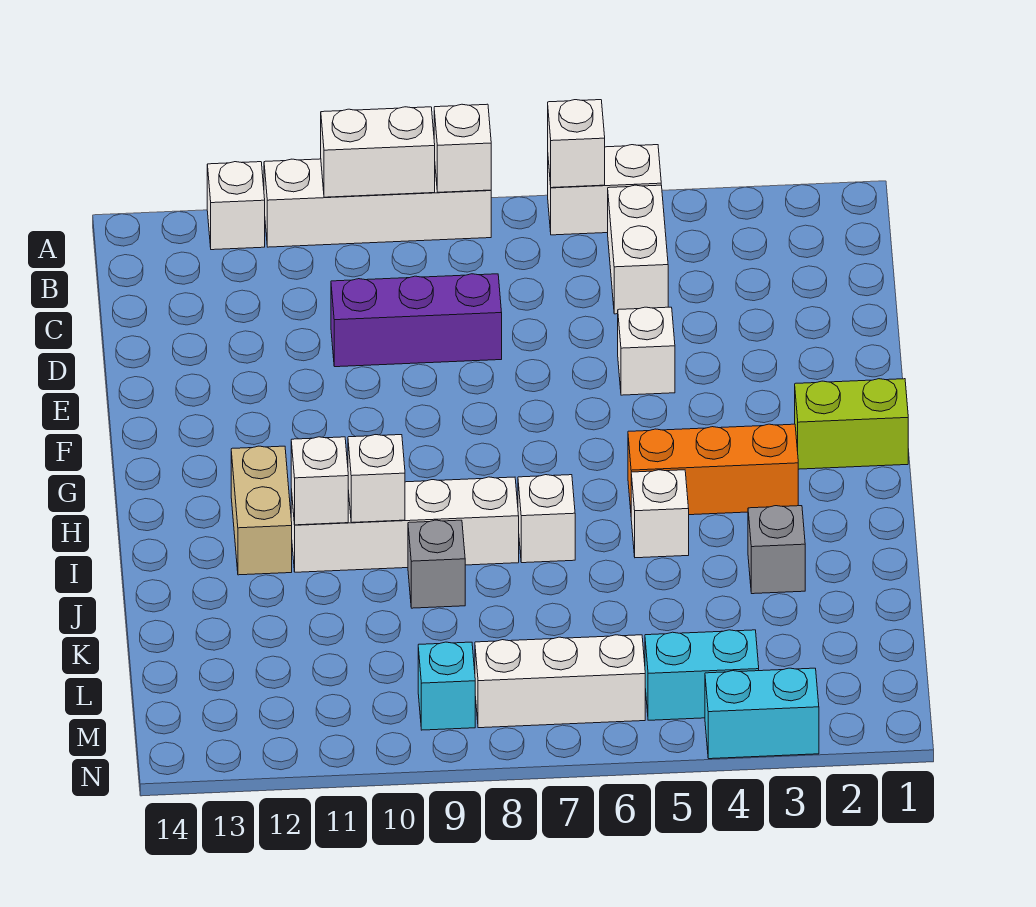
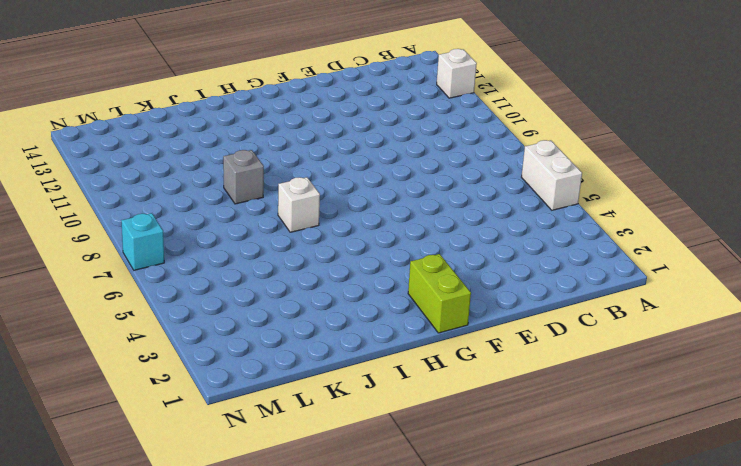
cyan brick N7 level 1 -> cyan brick M9 level 1
none -> white brick A8:A11 level 1
none -> white brick B5:C5 level 1
none -> purple brick D8:D10 level 1

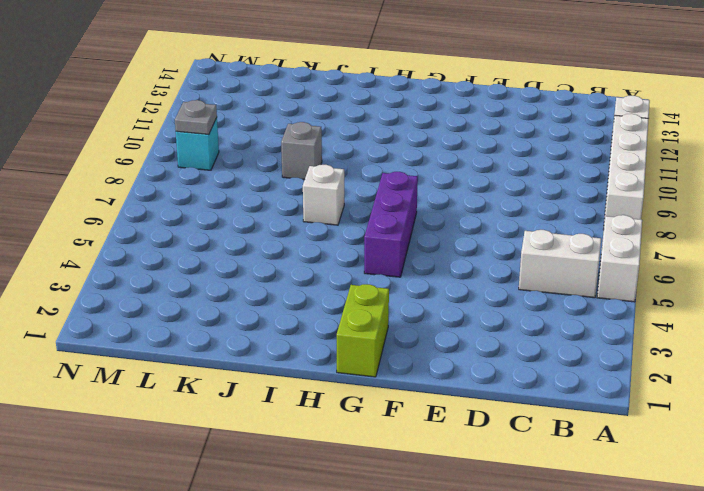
purple brick G5:G7 level 1 -> purple brick D8:D10 level 1
grey plate M9 level 2 -> none
none -> white brick E5 level 1
none -> orange brick H3:H5 level 1
none -> tan brick H12:I12 level 1

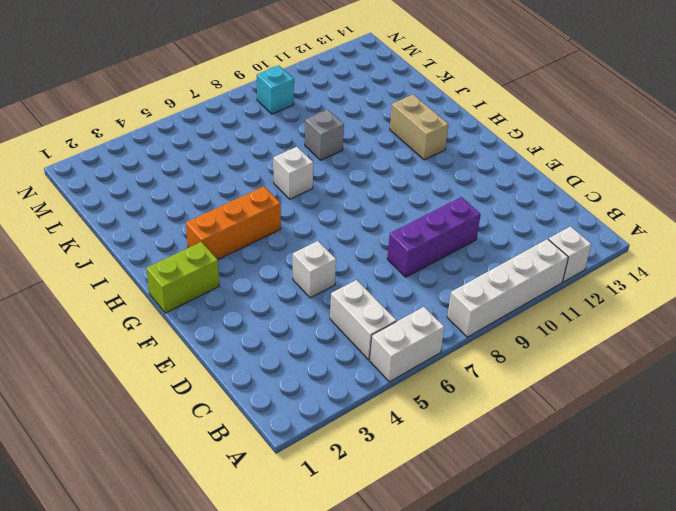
none -> white brick I5 level 1
none -> white brick I8:I11 level 1
none -> grey brick J3 level 1

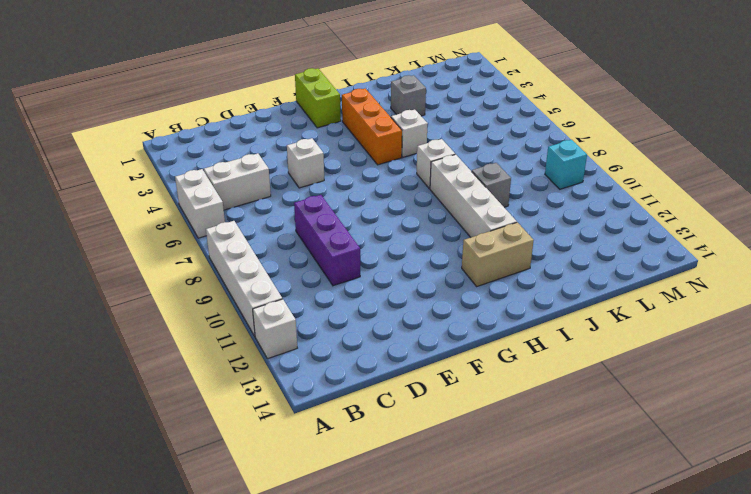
none -> cyan brick M4:M5 level 1
none -> white brick M6:M8 level 1
none -> cyan brick N3:N4 level 1

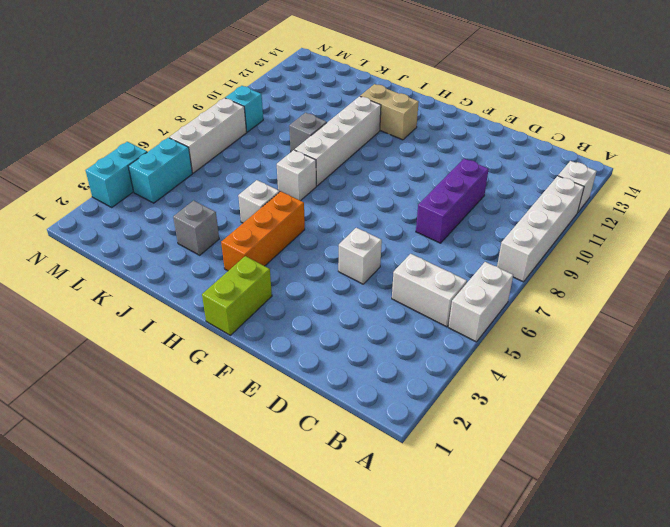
none -> white brick A6 level 2
none -> white brick A8 level 2
none -> white brick A9:A10 level 2

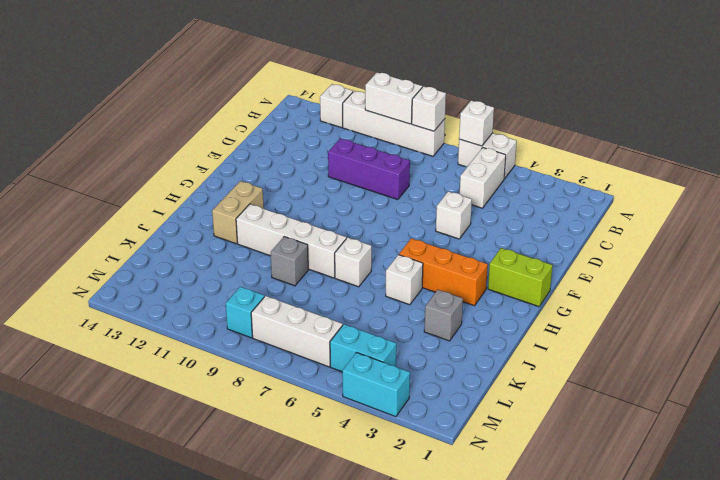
none -> white brick I10 level 2
none -> white brick I11 level 2

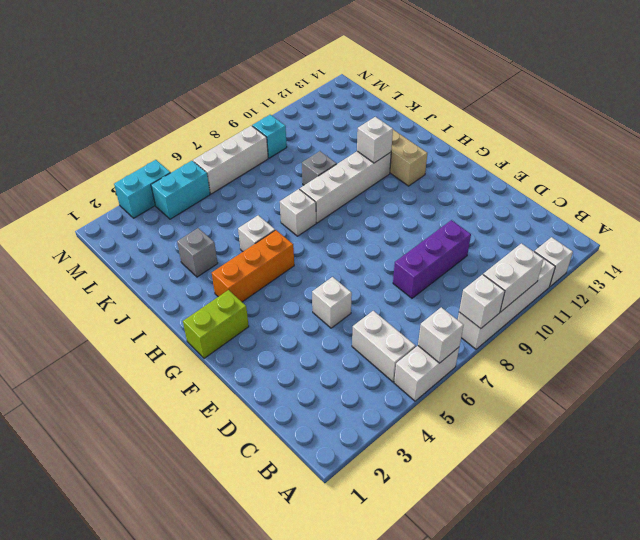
none -> white brick I10 level 2

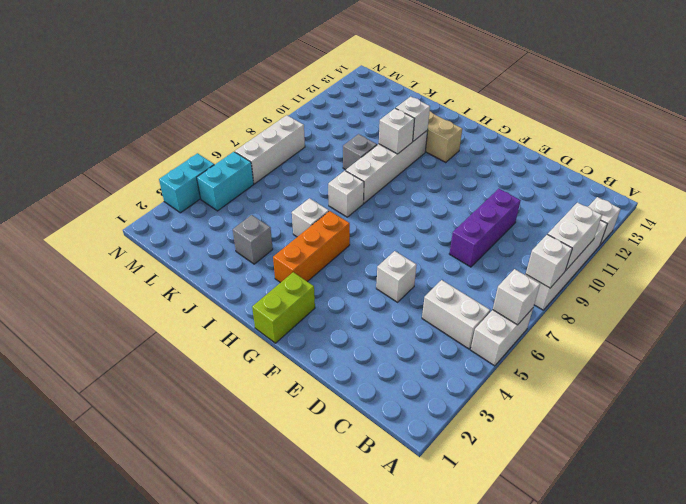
none -> cyan brick M9 level 1

